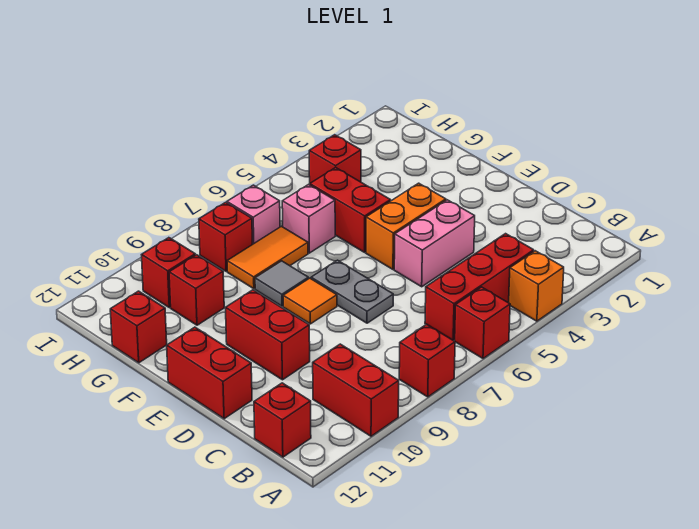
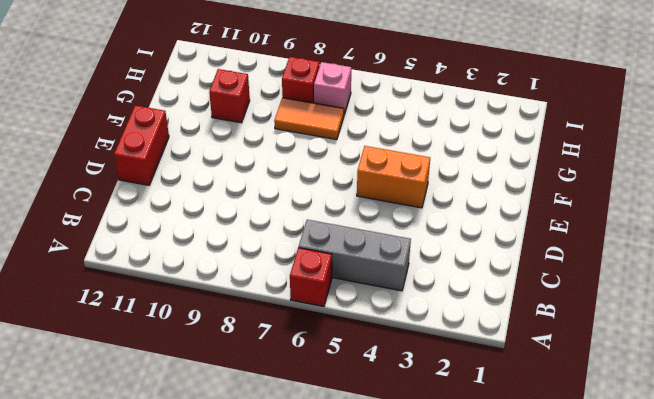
grey brick B4:B6 level 1 -> red brick B4:B6 level 1
none -> orange brick A4 level 1
none -> red brick A8 level 1
none -> red brick A10:B10 level 1

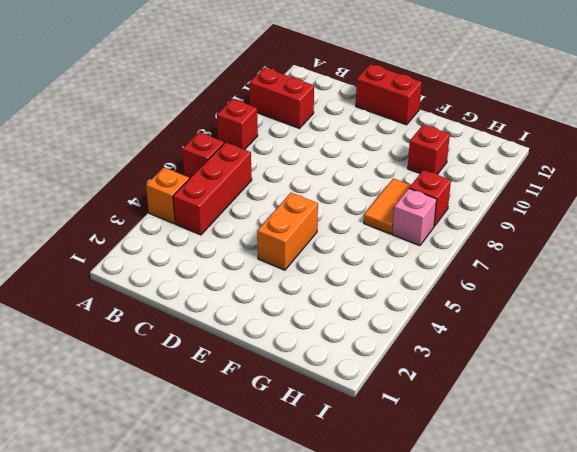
none -> red brick B12 level 1
none -> pink brick D4:D5 level 1
none -> grey plate D7:E7 level 1

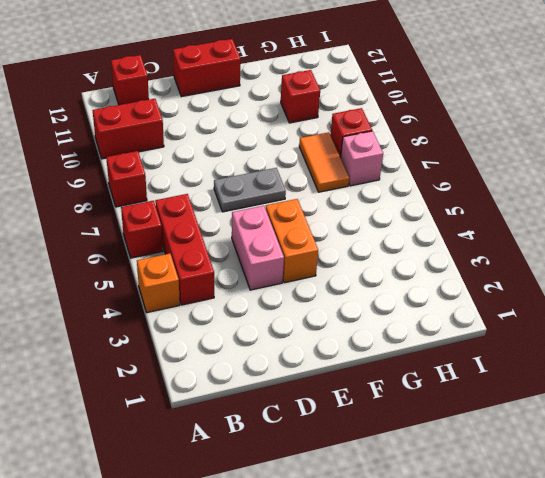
none -> red brick D10:E10 level 1
none -> orange tile E8 level 1
none -> red brick F5:G5 level 1

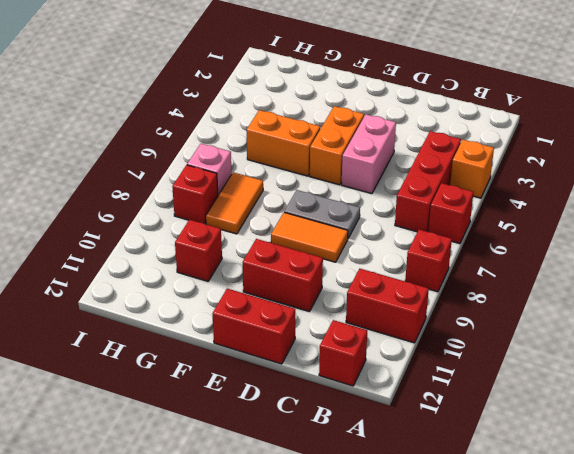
orange tile D8:E8 level 1 -> orange tile E8 level 1
orange brick F5:G5 level 1 -> red brick F5:G5 level 1
none -> grey tile F8 level 1
none -> pink brick G6 level 1
none -> red brick G12 level 1

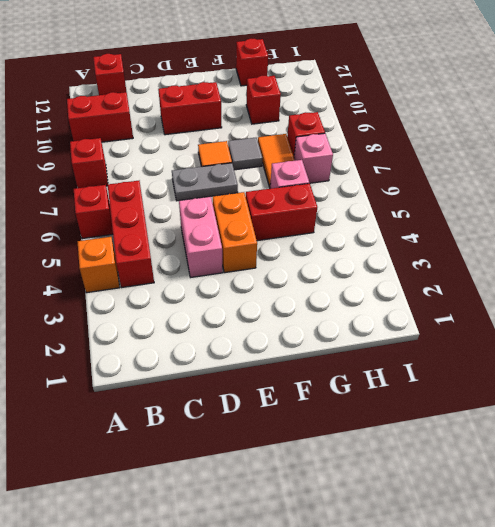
none -> red brick D12:E12 level 1
none -> red brick H4 level 1
none -> red brick H10 level 1

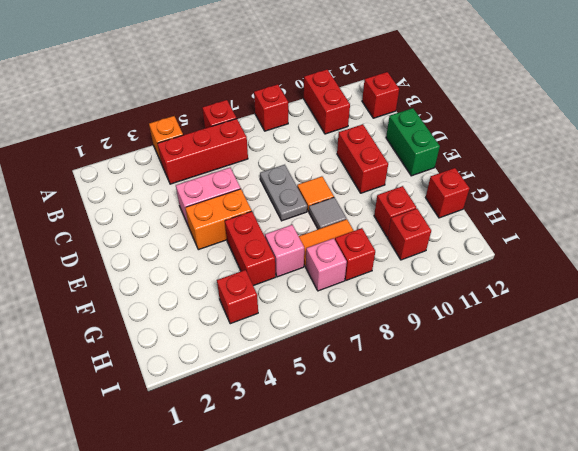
green brick D12:E12 level 1 -> red brick D12:E12 level 1

